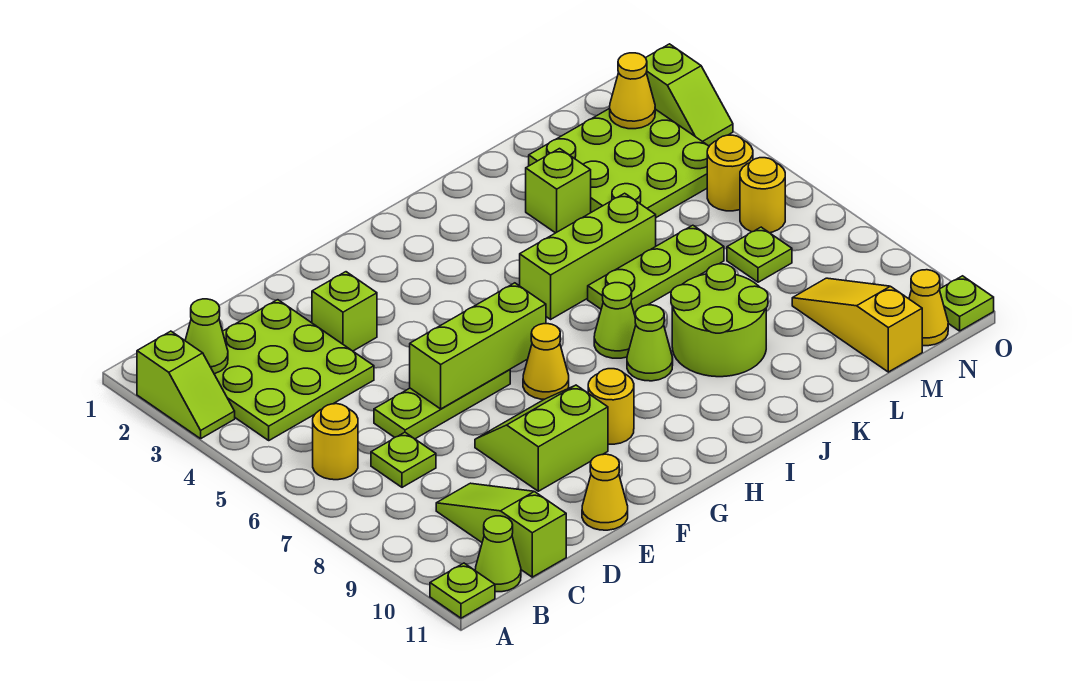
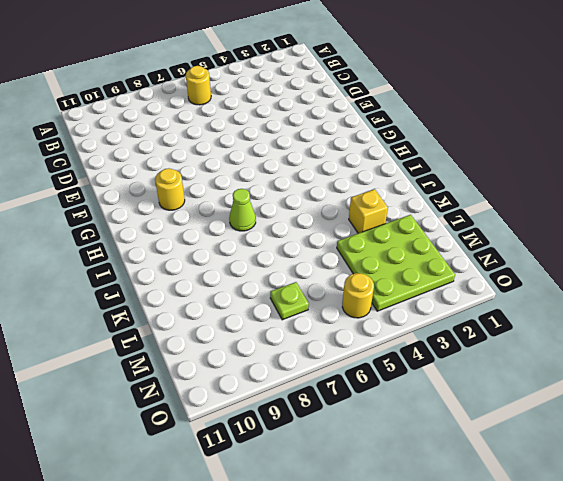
yellow brick K3 level 1 -> lime brick K3 level 1
none -> lime slope A2:A3 level 1 top 2
none -> lime plate A11 level 1
none -> lime plate B2:D4 level 1
none -> lime cone B11 level 1

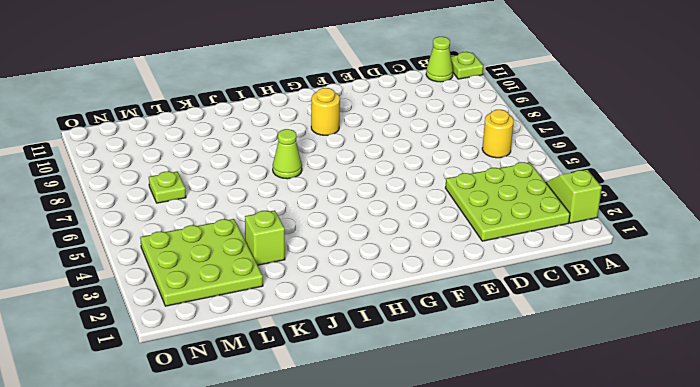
none -> lime plate C7 level 1
none -> lime slope C9:C11 level 1 top 11
none -> lime plate D6:F6 level 1
none -> lime brick E3 level 1

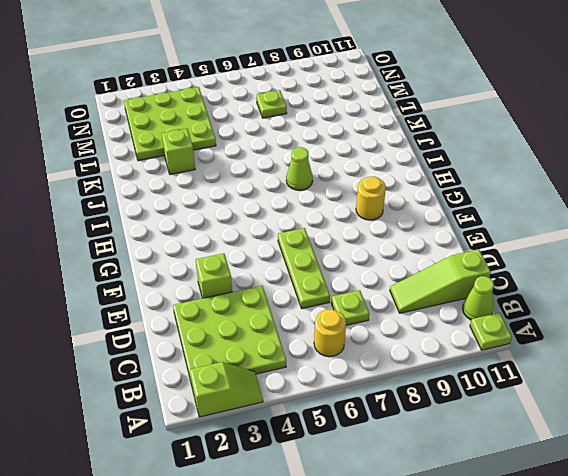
none -> lime slope E8:F9 level 1 top 9
none -> yellow cone E11 level 1
none -> yellow cone G7 level 1
none -> lime brick I5:K5 level 1

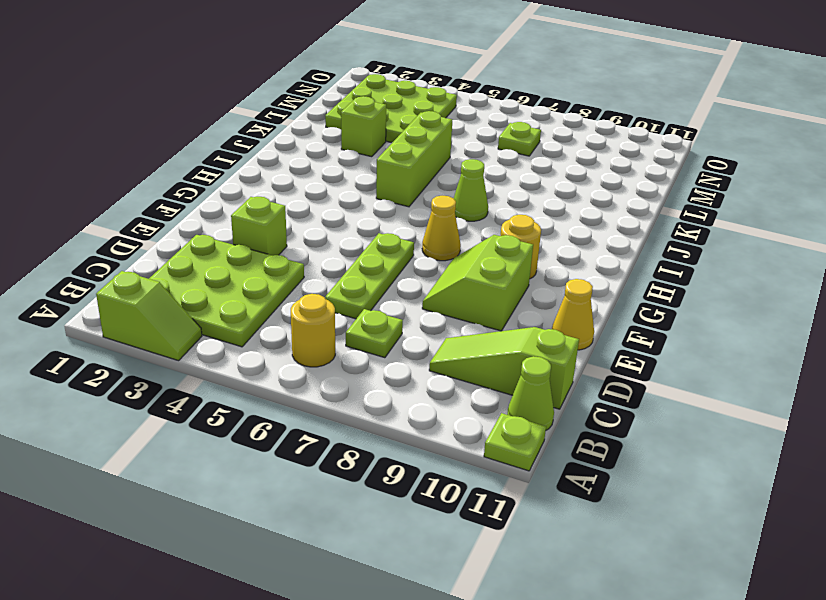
none -> lime cone I8 level 1
none -> lime plate J6:L6 level 1
none -> lime round brick J8:K9 level 1
none -> yellow slope M9:M11 level 1 top 11

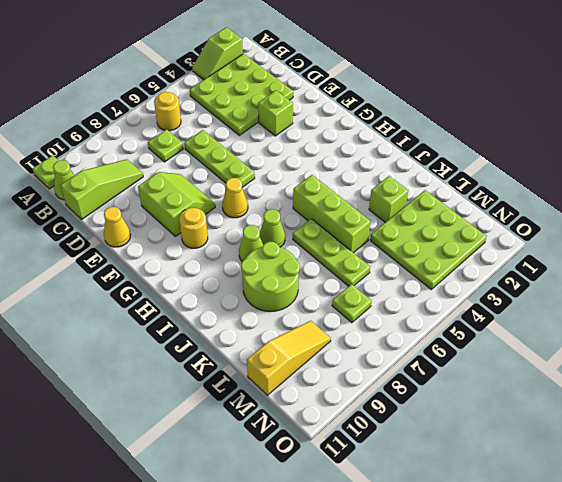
none -> yellow round brick N5 level 1
none -> yellow round brick N6 level 1
none -> yellow cone N11 level 1
none -> lime slope O2:O3 level 1 top 2

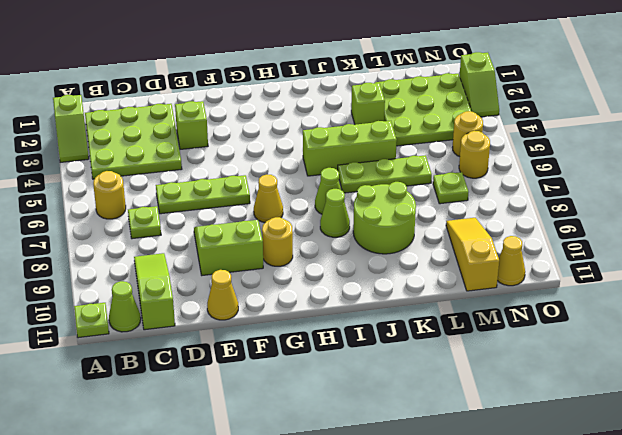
none -> lime plate O11 level 1
none -> lime cone B2 level 2
none -> lime brick E6:G6 level 2
none -> yellow cone N2 level 2

